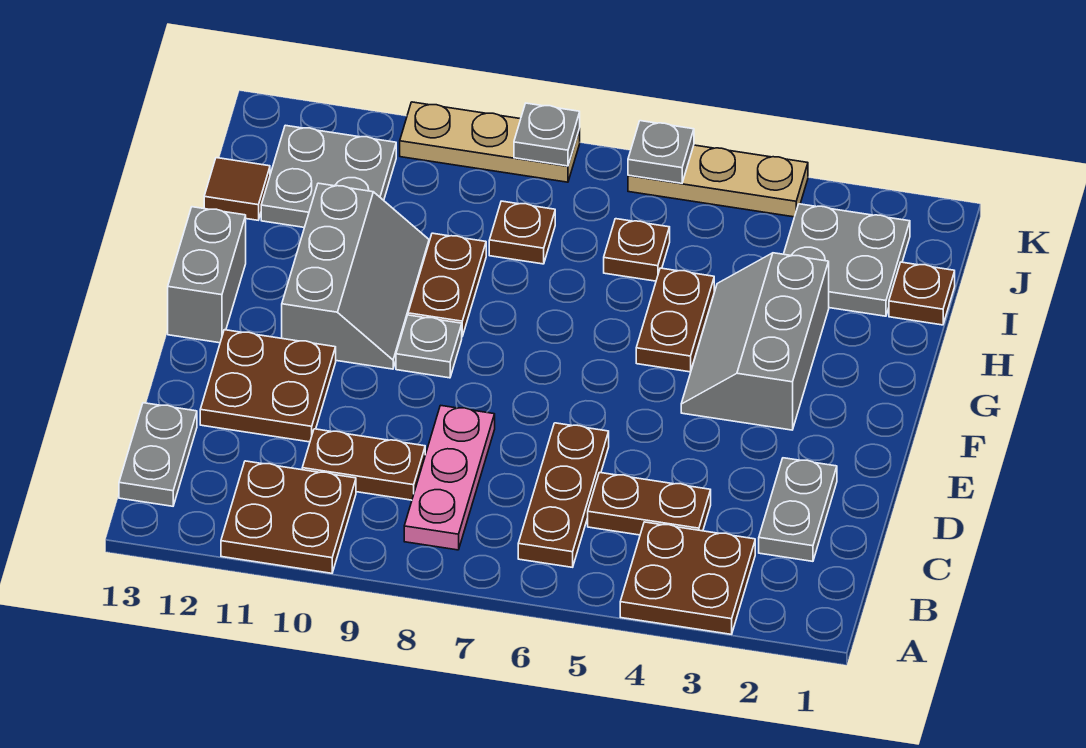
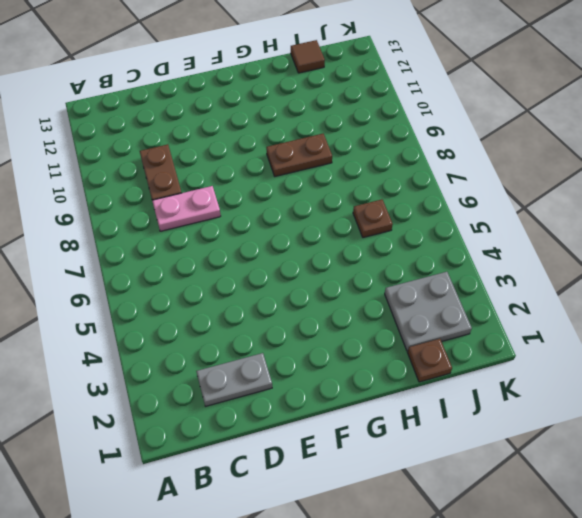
pink plate C8:D8 level 1 -> pink plate B8:D8 level 1
none -> brown plate A3:B4 level 1
none -> brown plate A10:B11 level 1
none -> brown plate B6:D6 level 1

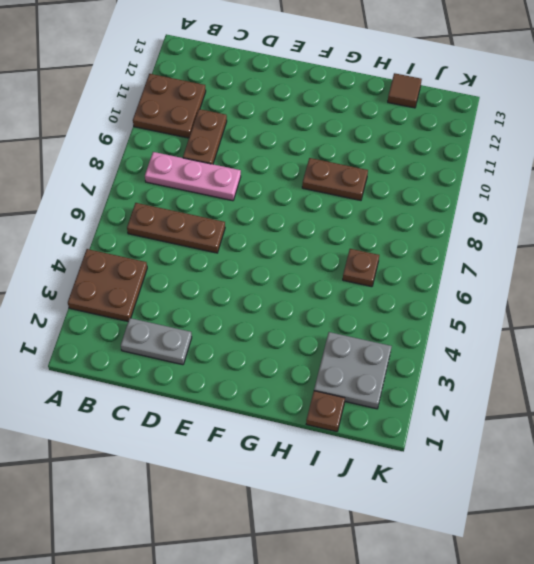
none -> grey plate B13:C13 level 1
none -> brown plate C4:C5 level 1
none -> brown plate D11:E12 level 1

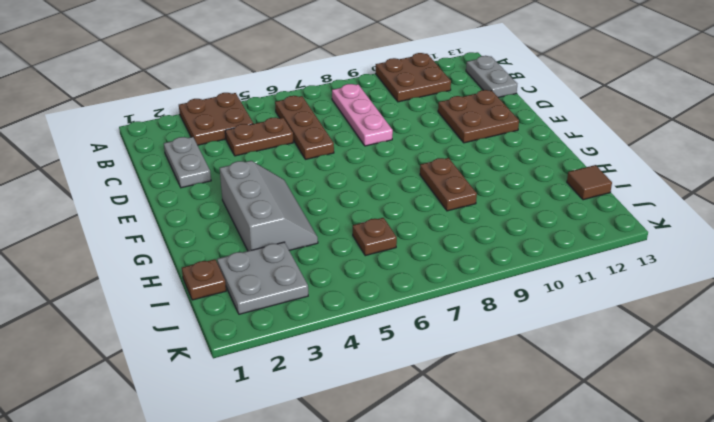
none -> brown plate C9:C10 level 1
none -> grey plate F9 level 1
none -> grey slope F10:H11 level 1 top 11

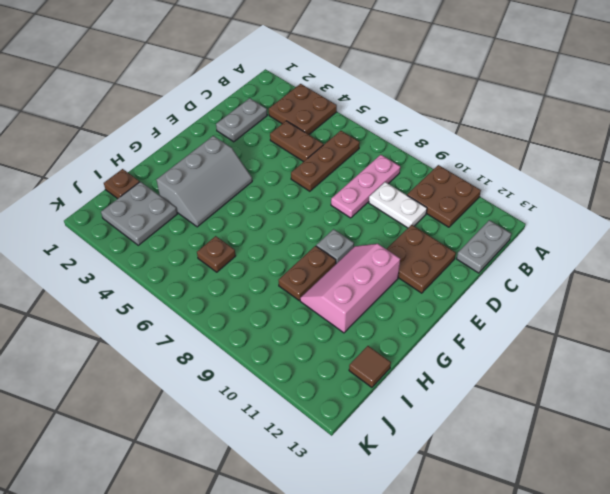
white plate C9:C10 level 1 -> brown plate C9:C10 level 1
pink slope F10:H11 level 1 top 11 -> grey slope F10:H11 level 1 top 11
none -> grey brick F13:G13 level 1
none -> brown plate G5:H5 level 1
none -> brown plate I8 level 1

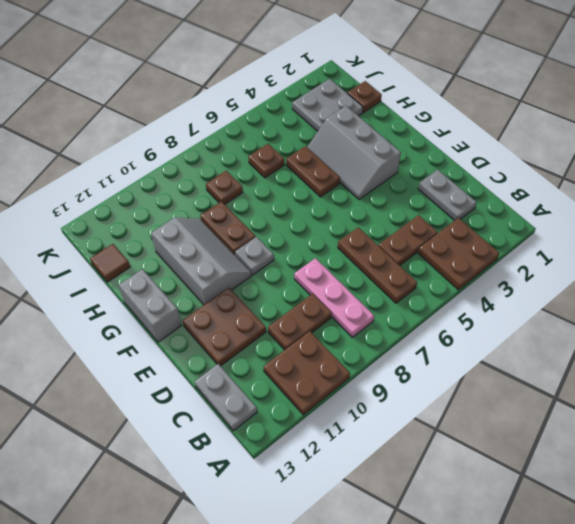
none -> grey plate I11:J12 level 1
none -> tan plate K4:K6 level 1
none -> tan plate K8:K10 level 1

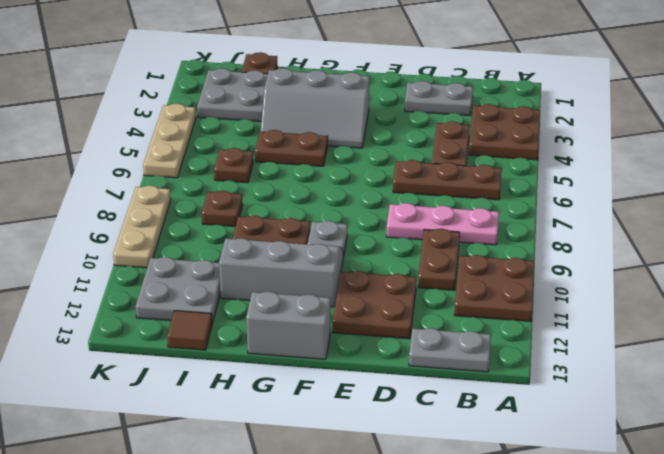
none -> grey plate K6 level 2
none -> grey plate K8 level 2

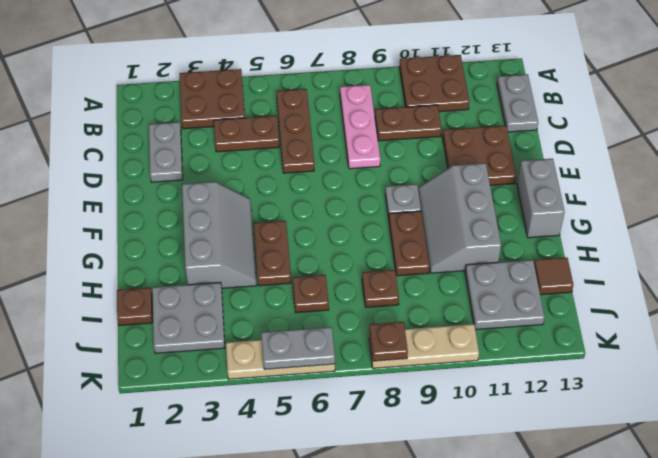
grey plate K5:K6 level 2 -> grey plate K6 level 2
brown plate K8 level 2 -> grey plate K8 level 2

